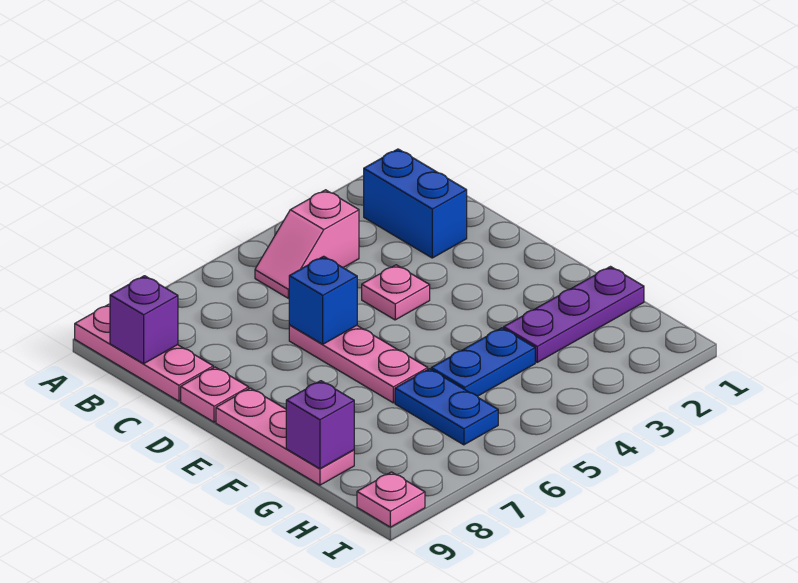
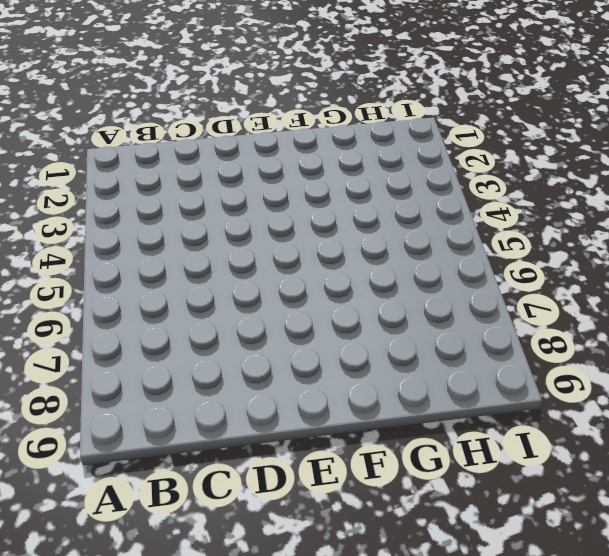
none -> pink plate A9:C9 level 1
none -> blue brick B2:C2 level 1
none -> pink slope B4:B5 level 1 top 4

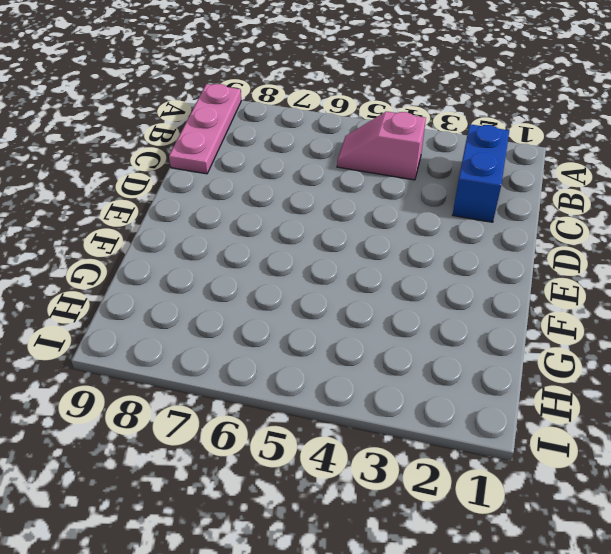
none -> pink plate D4 level 1
none -> pink plate D6:F6 level 1
none -> pink plate D9 level 1

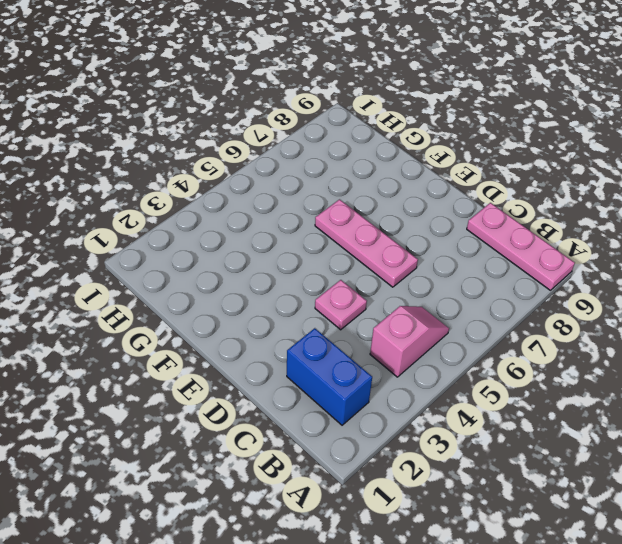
none -> pink plate D9 level 1
none -> pink plate E9:G9 level 1
none -> purple plate G1:G3 level 1

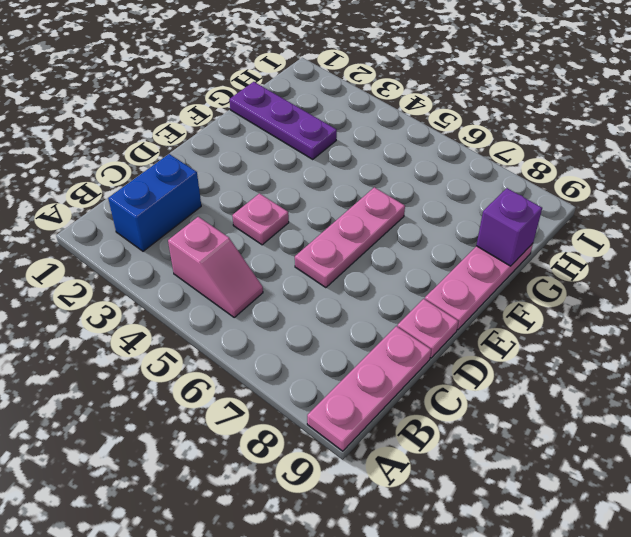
none -> blue plate G4:G5 level 1
none -> blue plate G6:H6 level 1
none -> pink plate I9 level 1

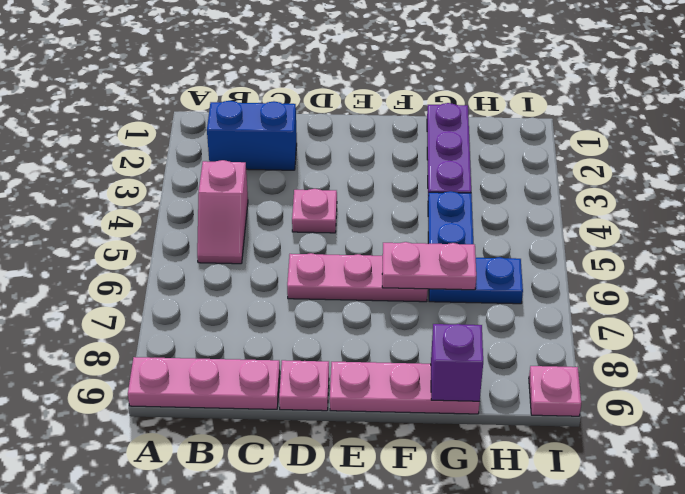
pink plate F6:G6 level 2 -> none
none -> purple brick B9 level 2
none -> blue brick D6 level 2

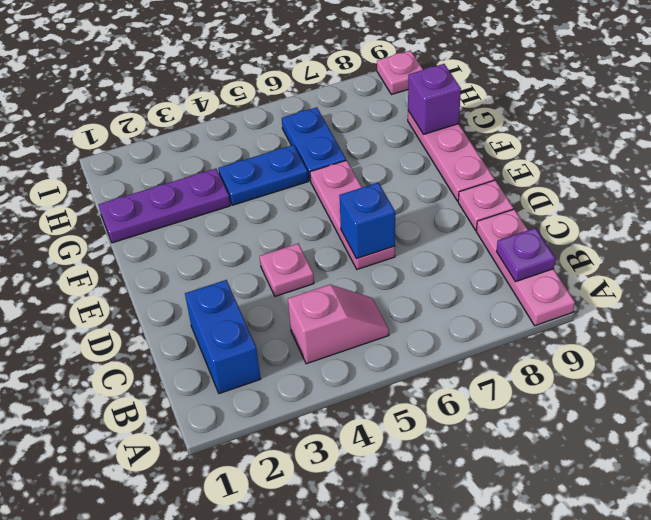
purple plate B9 level 2 -> purple brick B9 level 2

